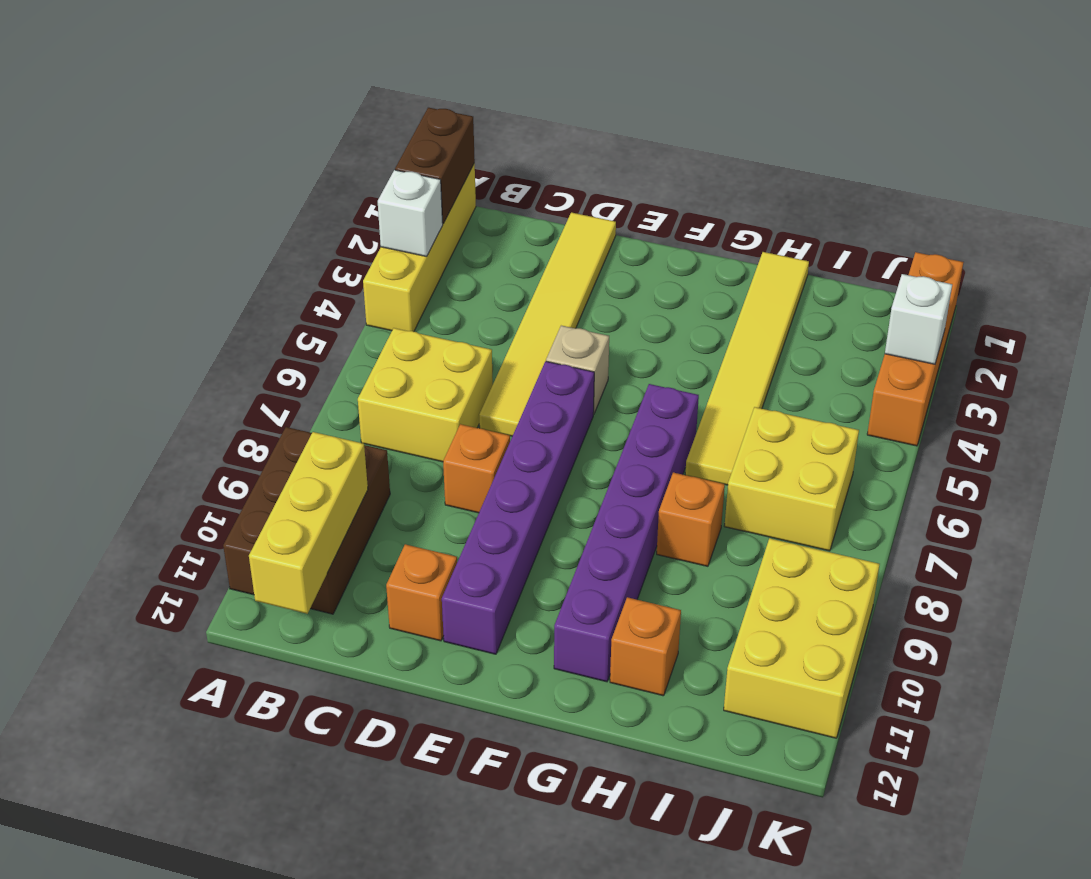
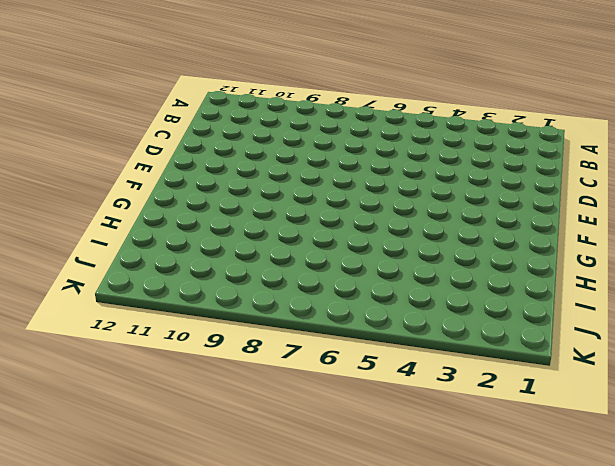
none -> yellow brick A1:A4 level 1
none -> brown brick A9:B11 level 1
none -> yellow brick B6:C7 level 1

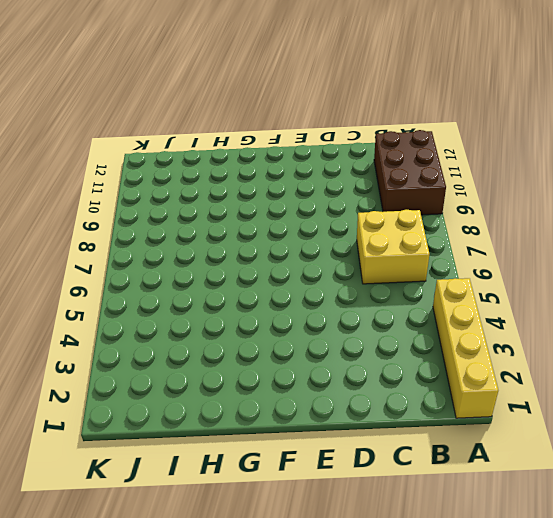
none -> yellow tile D1:D6 level 1
none -> orange brick D8 level 1
none -> orange brick D11 level 1

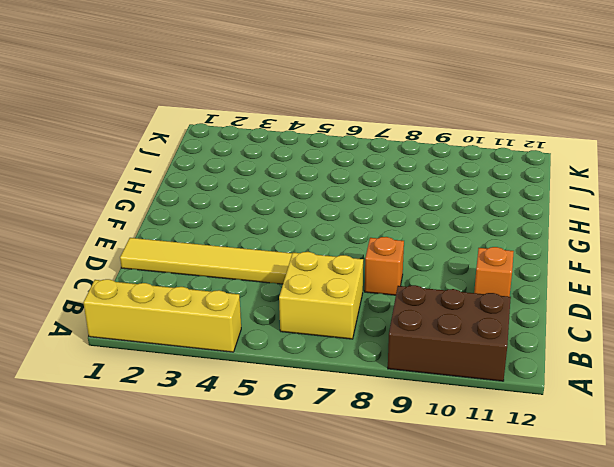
none -> tan brick E5 level 1
none -> purple brick E6:E11 level 1
none -> purple brick G6:G11 level 1

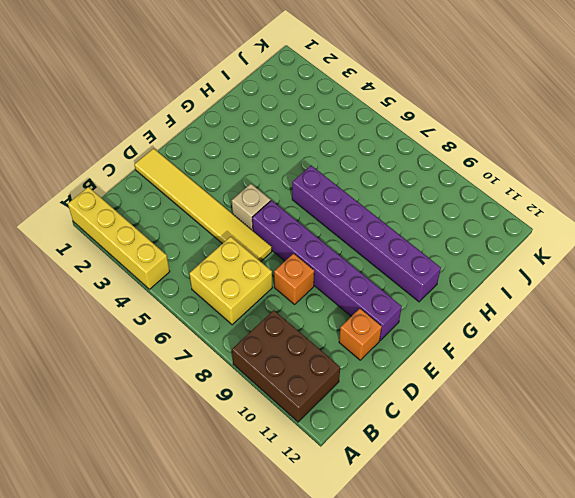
none -> yellow tile H1:H6 level 1
none -> orange brick H8 level 1
none -> orange brick H11 level 1

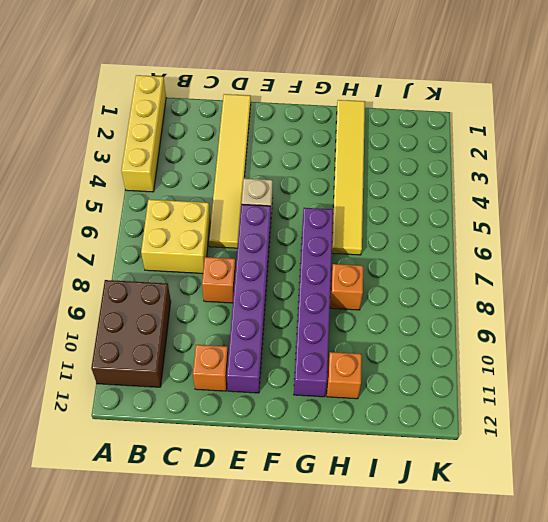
none -> yellow brick I6:J7 level 1
none -> yellow brick J9:K11 level 1
none -> orange brick K1:K4 level 1

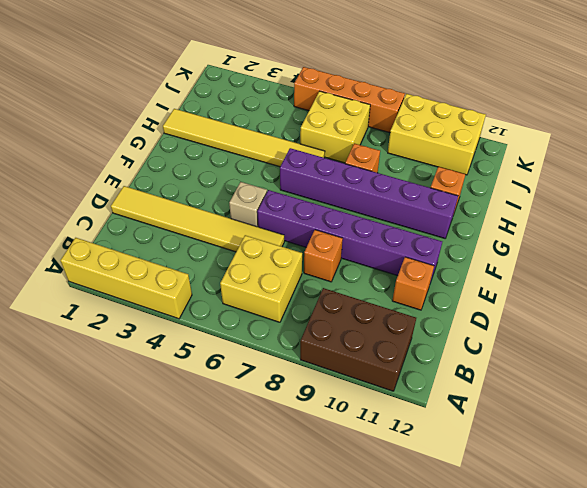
orange brick K5:K8 level 1 -> orange brick K1:K4 level 1
none -> brown brick A1:A2 level 2
none -> white brick A3 level 2
none -> yellow brick B10:B12 level 2

